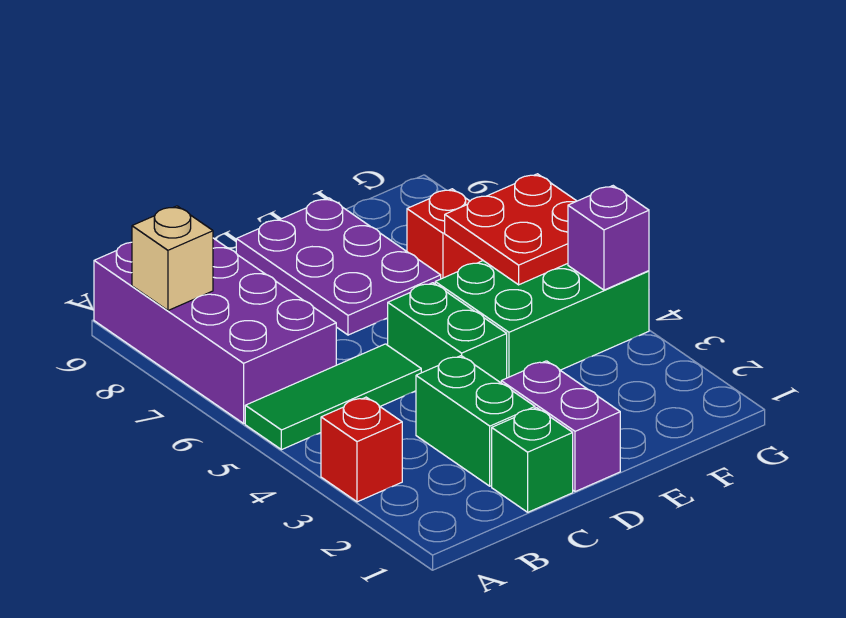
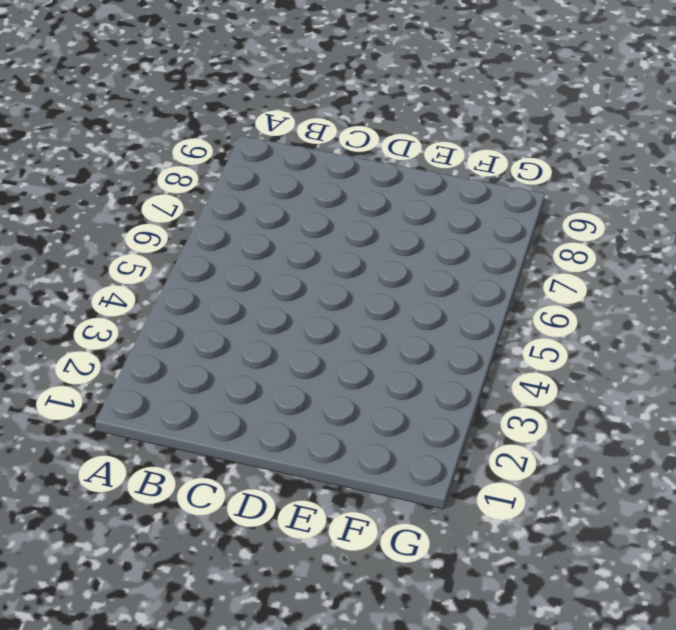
none -> red brick A3 level 1
none -> green tile A5:C5 level 1
none -> purple brick A6:B9 level 1

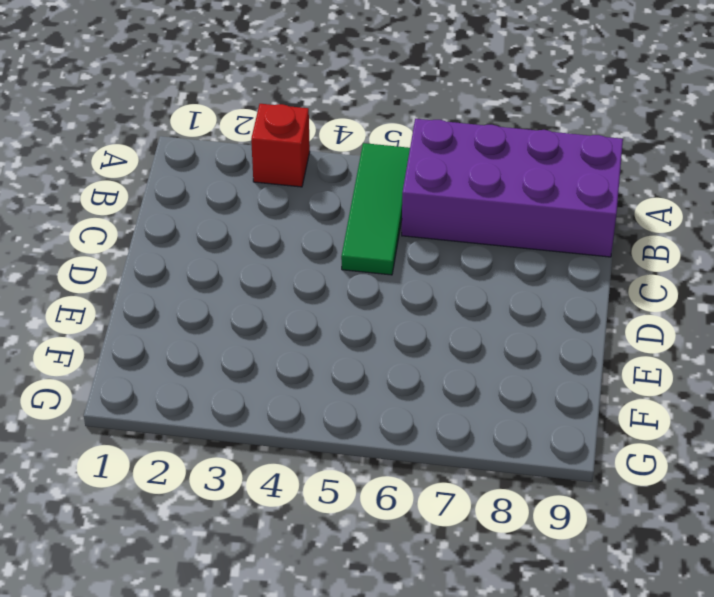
none -> green brick C1 level 1
none -> green brick C2:C3 level 1
none -> purple brick D1:D2 level 1

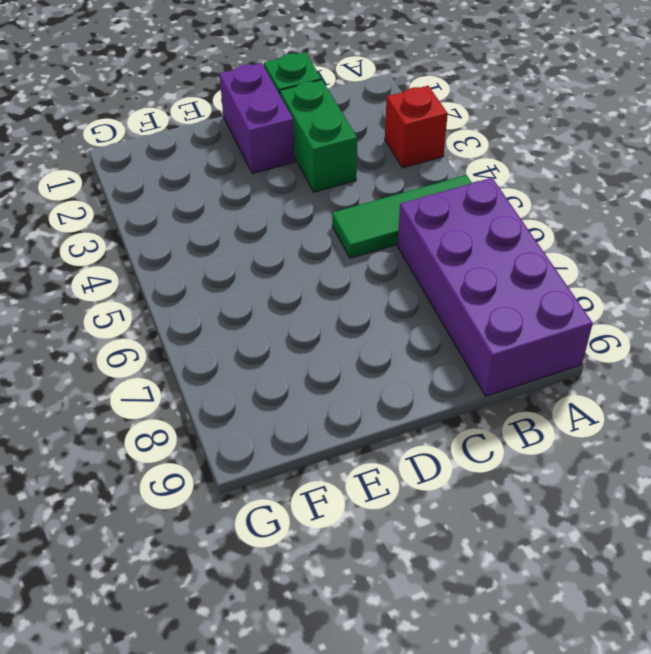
none -> green brick D4:D5 level 1
none -> purple plate D7:E9 level 1
none -> green brick E4:G5 level 1

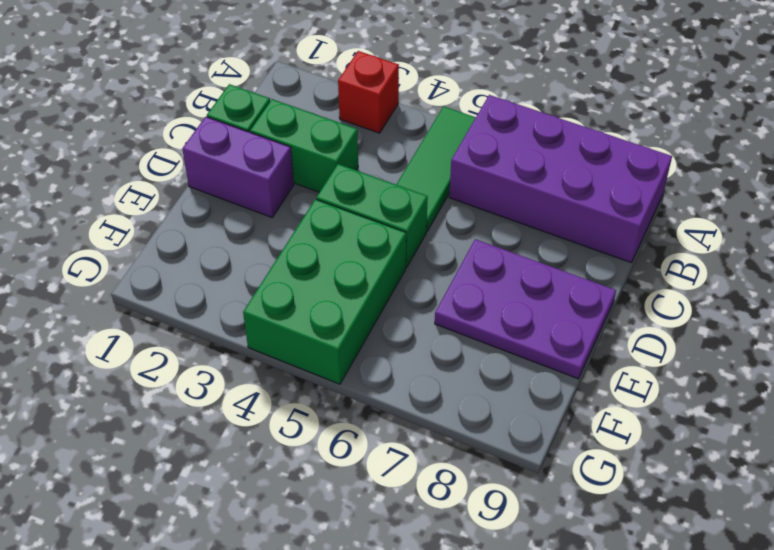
none -> red brick F7 level 1
none -> tan brick A8 level 2
none -> red plate F5:G6 level 2

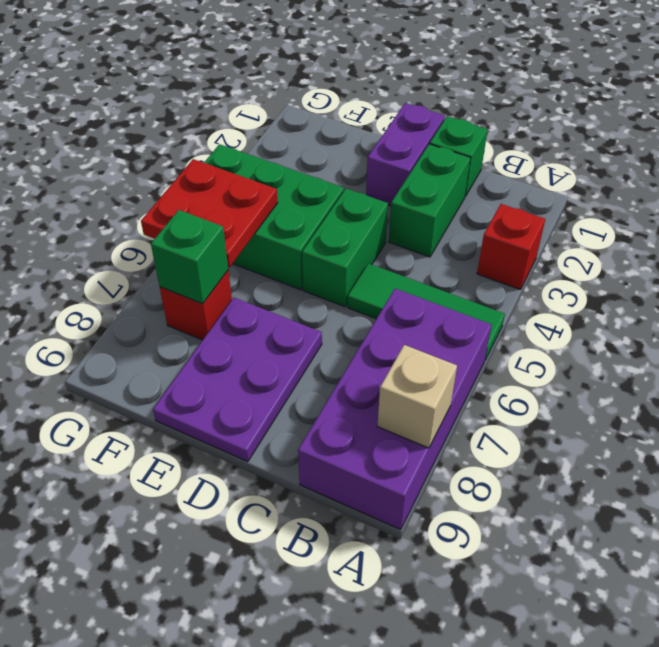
green brick F7 level 2 -> none
none -> purple brick G4 level 2

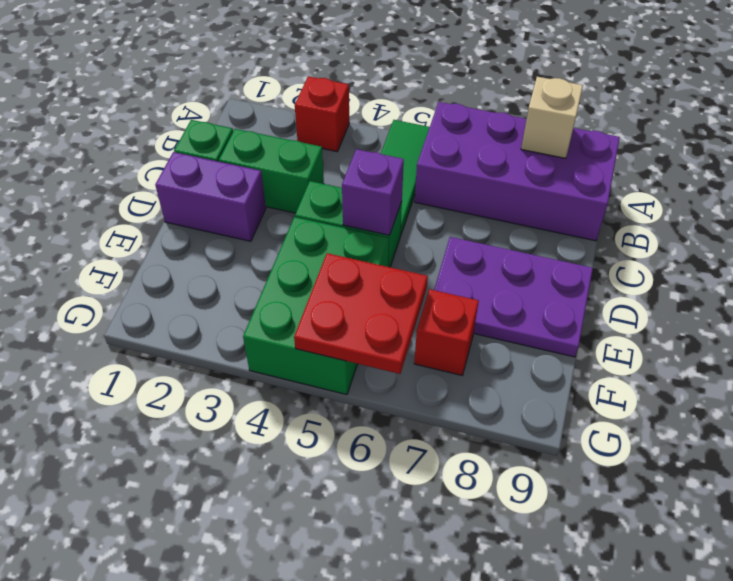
purple brick D5 level 2 -> purple brick G4 level 2

